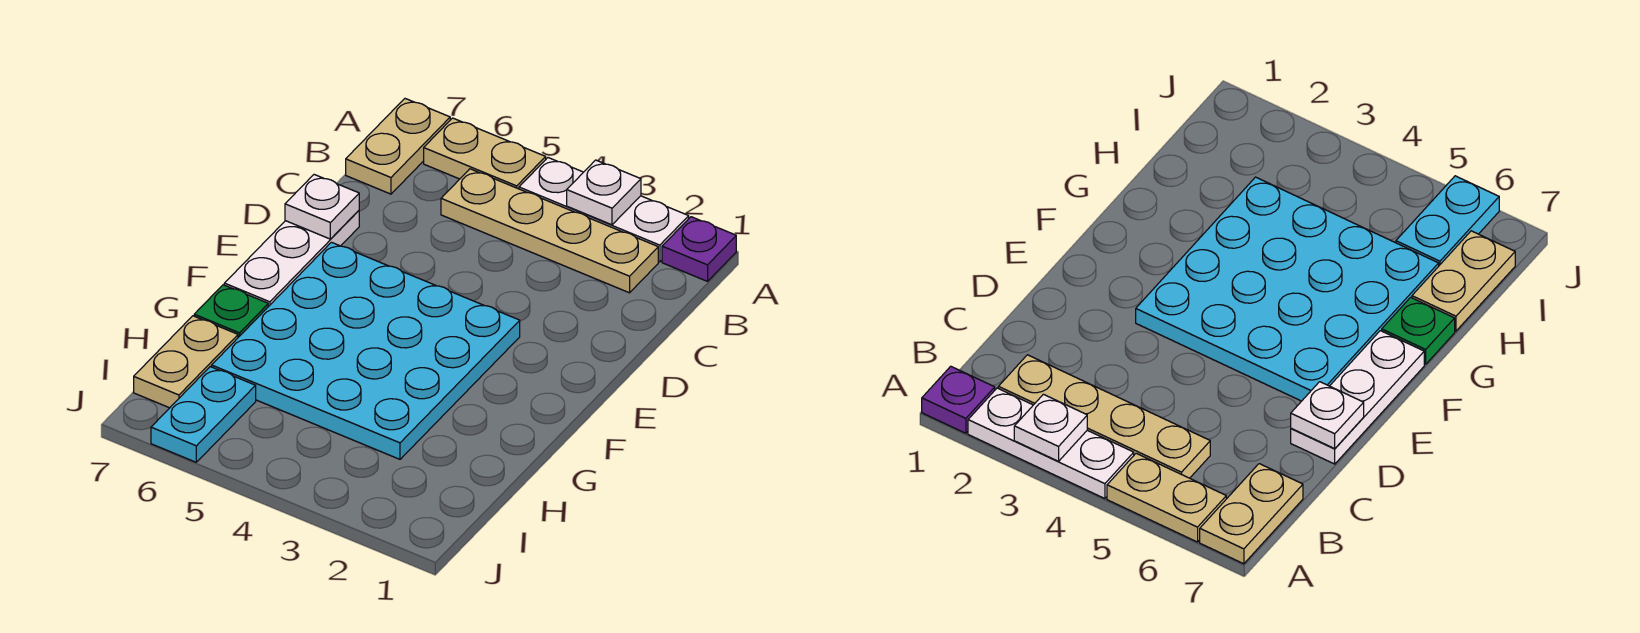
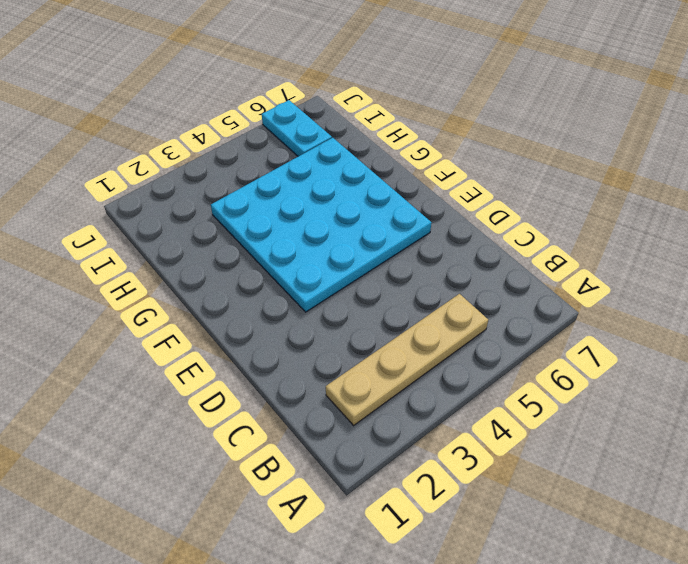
none -> purple plate A1 level 1
none -> white plate A2:A4 level 1
none -> tan plate A5:A6 level 1

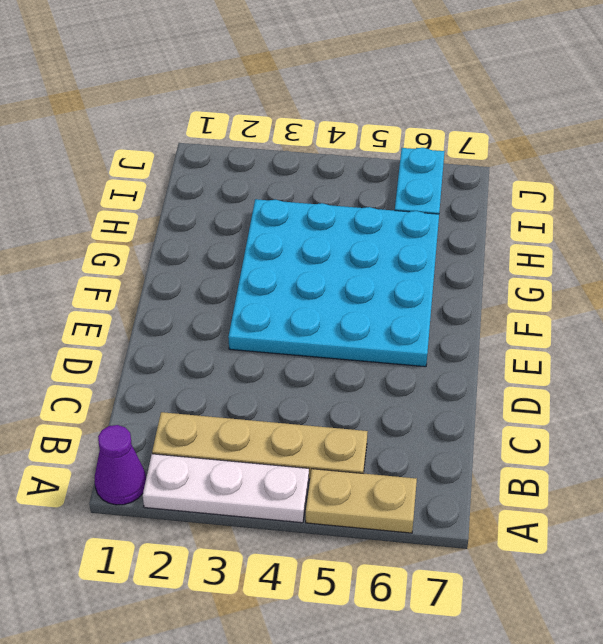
purple cone A1 level 1 -> purple plate A1 level 1
none -> tan plate A7:B7 level 1
none -> white plate D7:F7 level 1
none -> green plate G7 level 1

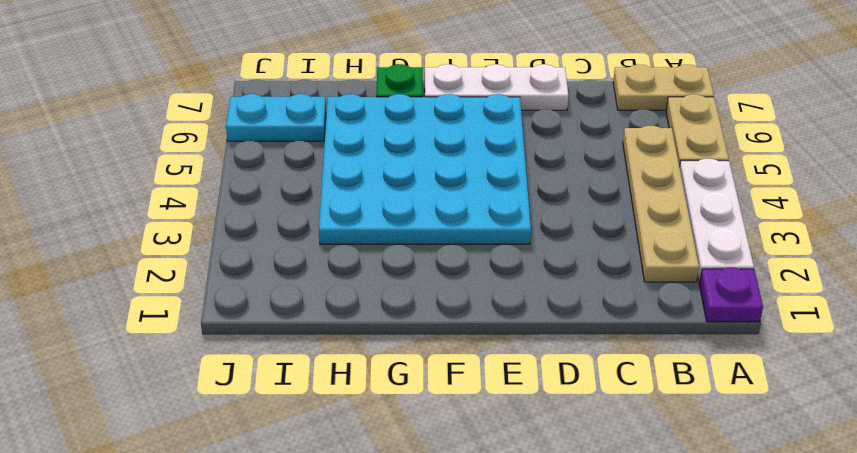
none -> tan plate H7:I7 level 1
none -> white plate A3 level 2
none -> white plate D7 level 2

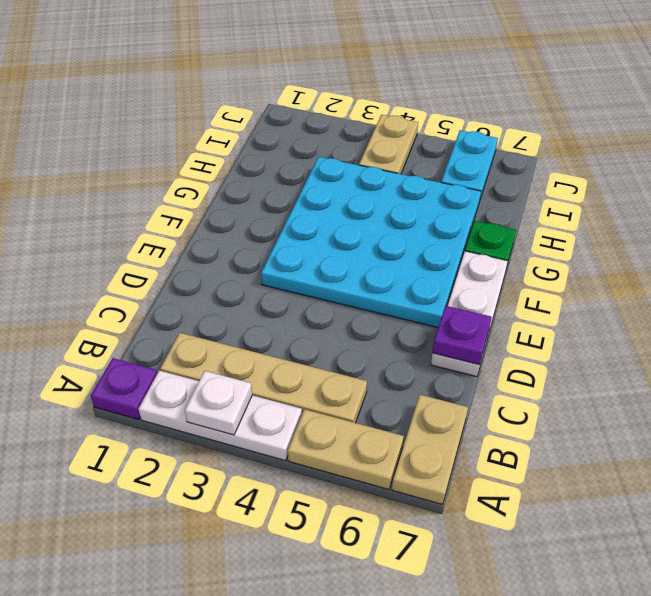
purple plate D7 level 2 -> white plate D7 level 2
tan plate I4:J4 level 1 -> tan plate H7:I7 level 1

